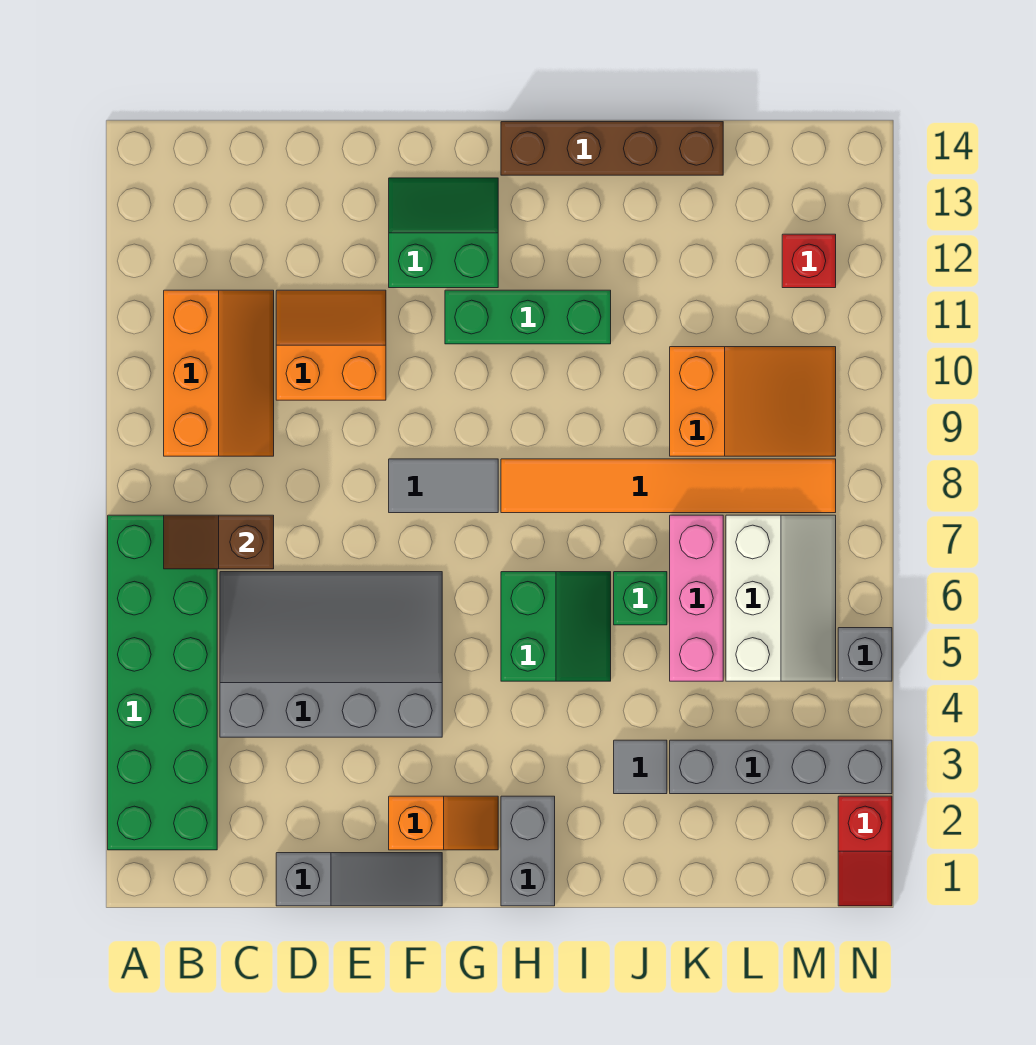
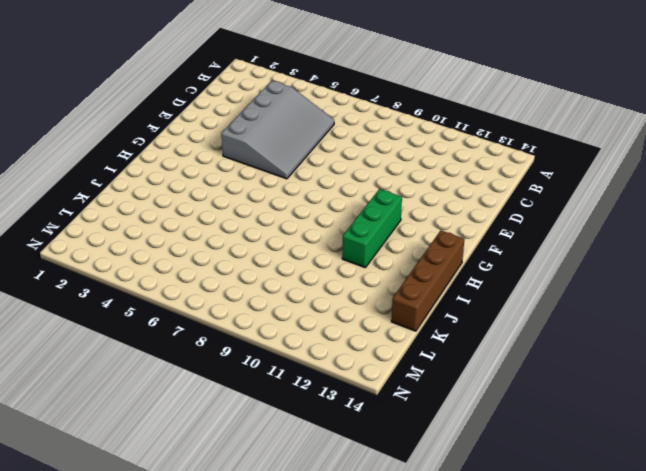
none -> green brick A2:B7 level 1
none -> orange slope B9:C11 level 1 top B
none -> grey slope D1:F1 level 1 top D

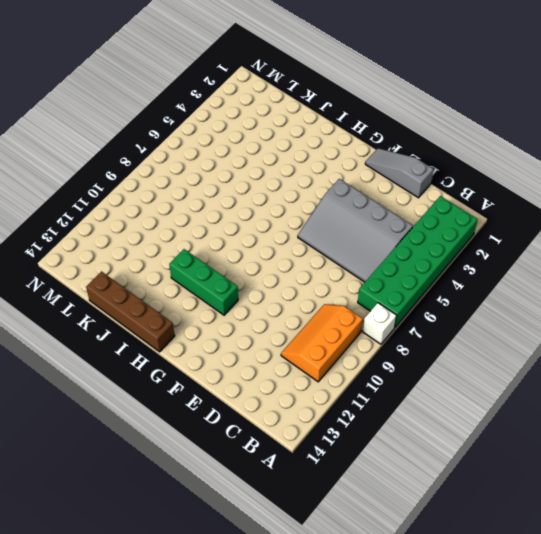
white brick A8 level 1 -> none
none -> orange slope D10:E11 level 1 top 10
none -> orange slope F2:G2 level 1 top F
none -> grey tile F8:G8 level 1

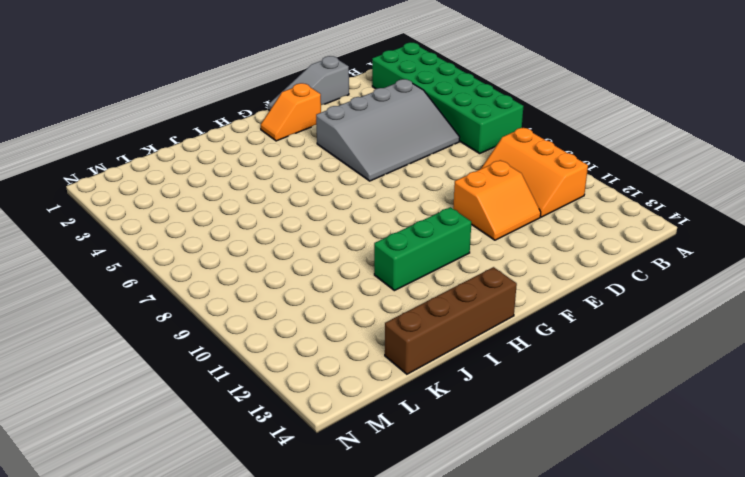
none -> grey tile F8:G8 level 1
none -> green slope F12:G13 level 1 top 12
none -> grey brick H1:H2 level 1

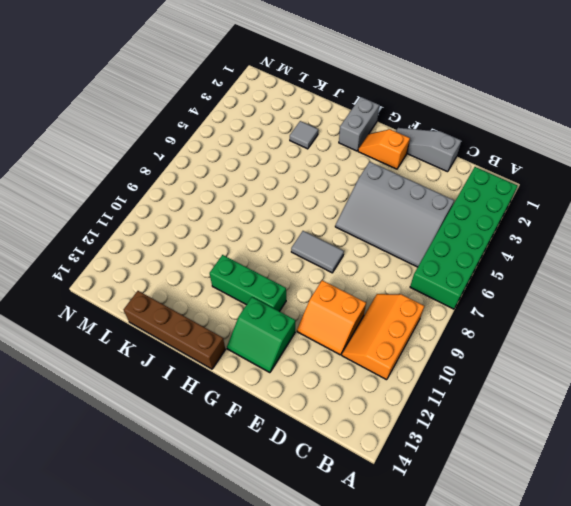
none -> green slope H5:I6 level 1 top H
none -> orange tile H8:M8 level 1
none -> green brick J6 level 1

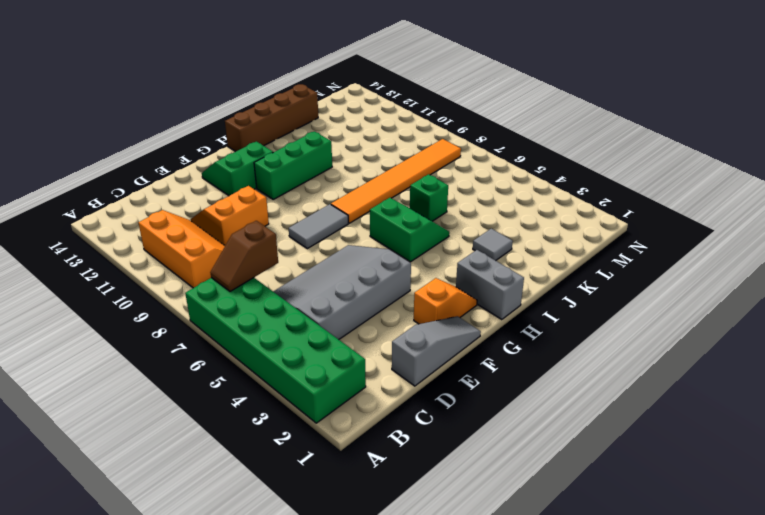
none -> grey brick K3:N3 level 1
none -> pink brick K5:K7 level 1
none -> orange slope K9:M10 level 1 top K

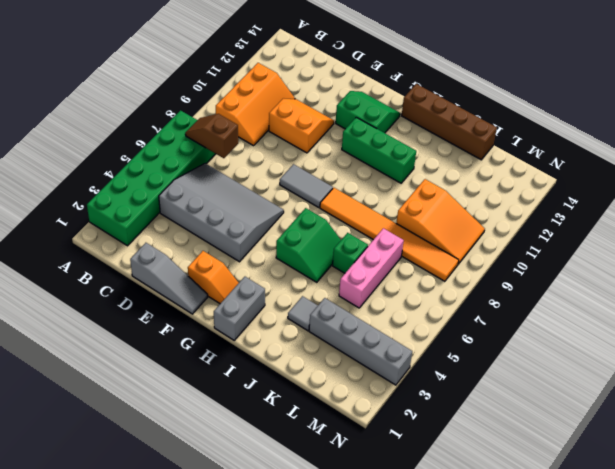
none -> white slope L5:M7 level 1 top L
none -> red brick M12 level 1
none -> red slope N1:N2 level 1 top 2

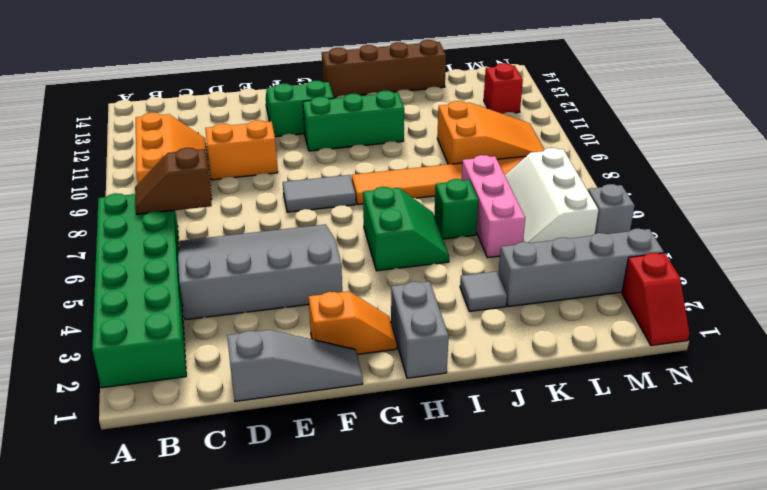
white slope L5:M7 level 1 top M -> white slope L5:M7 level 1 top L

